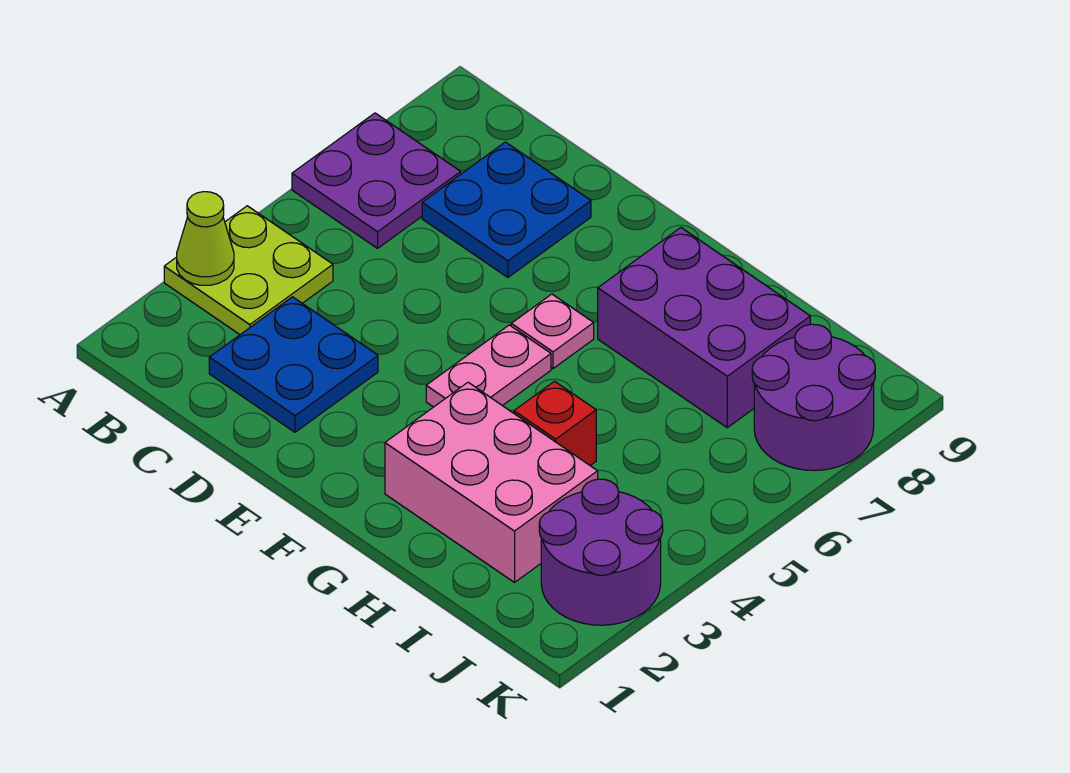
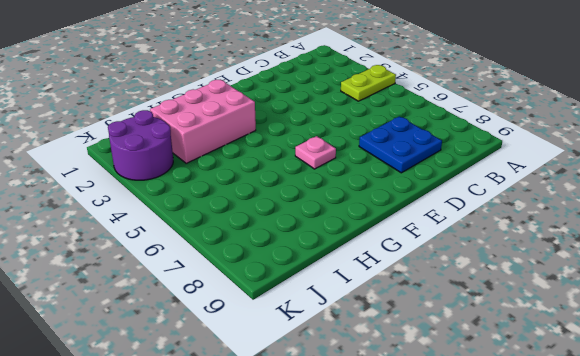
lime plate A4:B4 level 1 -> lime plate A3:B4 level 1
none -> purple plate A6:B7 level 1
none -> blue plate C2:D3 level 1
none -> pink plate F4:F5 level 1

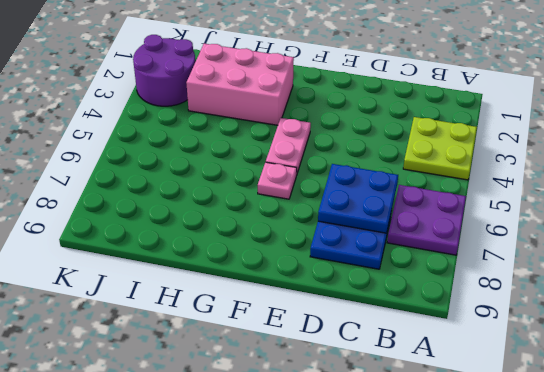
blue plate C6:D7 level 2 -> blue plate C2:D3 level 1
none -> purple brick G7:I8 level 1
none -> red brick H4 level 1
none -> purple round brick J7:K8 level 1

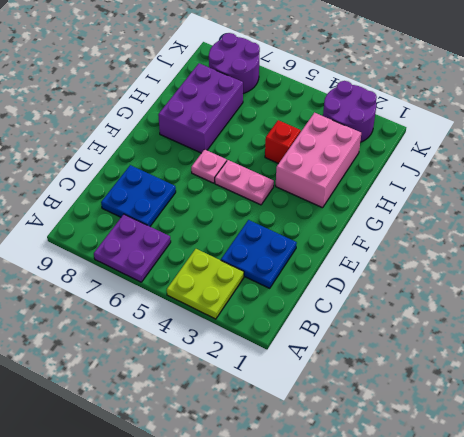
none -> lime cone A3 level 2

